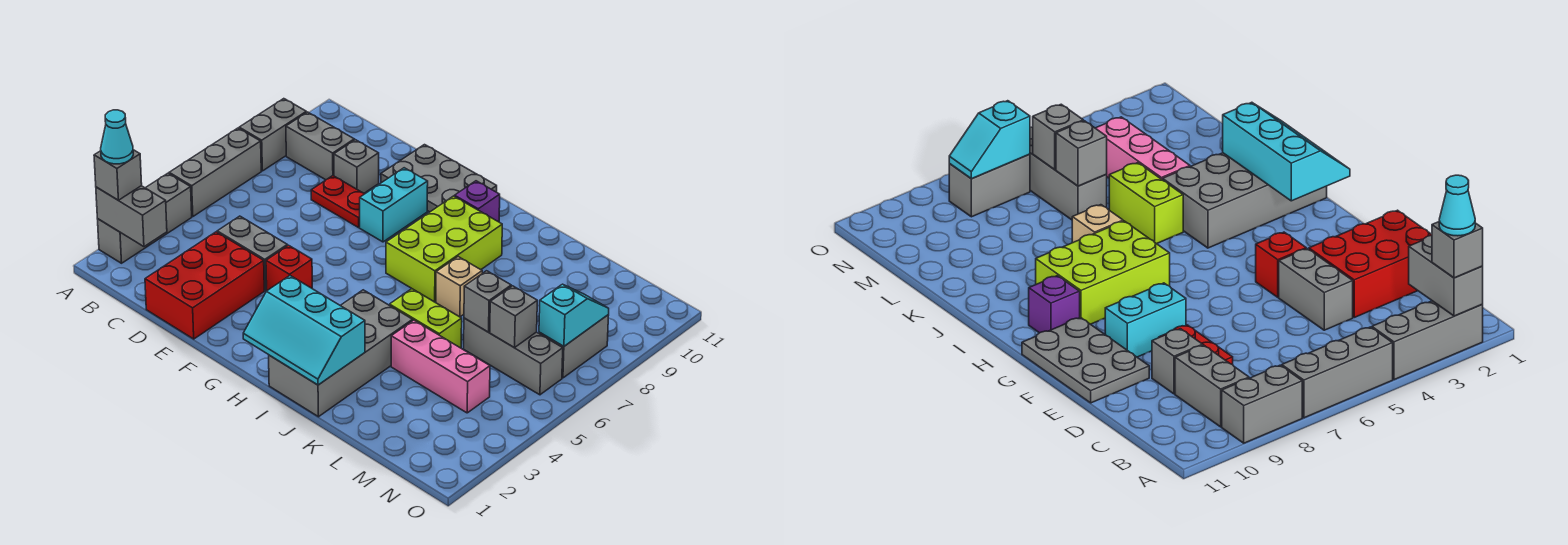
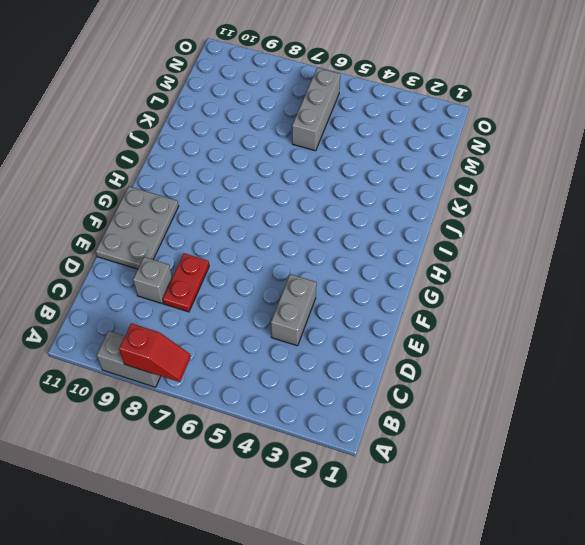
red slope A7:A8 level 2 top 8 -> none
none -> grey brick A2:A4 level 1
none -> grey brick A5:A7 level 1
none -> grey brick B9:C9 level 1

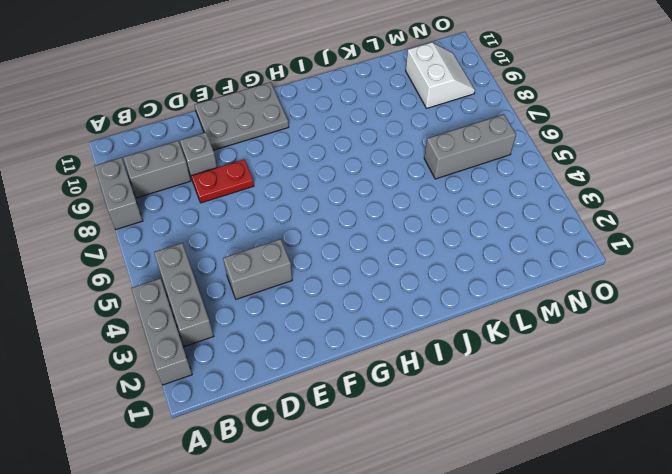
grey brick B3:B5 level 1 -> grey brick A5:A7 level 1
white slope M9:N10 level 1 top M -> none
none -> red brick D1:E3 level 1
none -> red brick F4 level 1
none -> cyan brick F8:F9 level 1

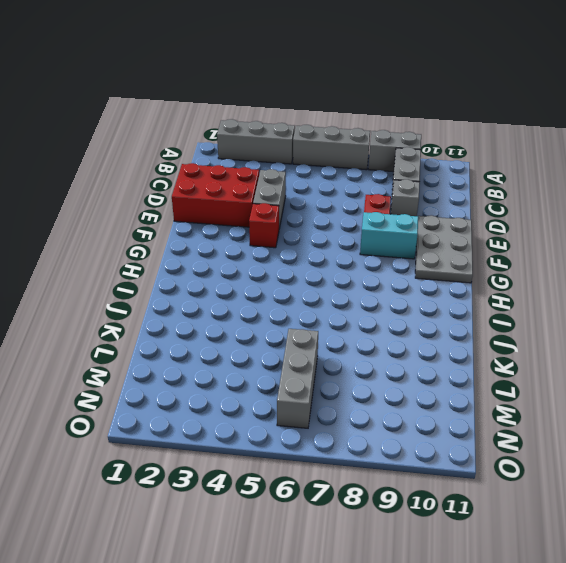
none -> lime brick H7:I9 level 1
none -> purple brick H10 level 1
none -> grey brick I1:J4 level 1

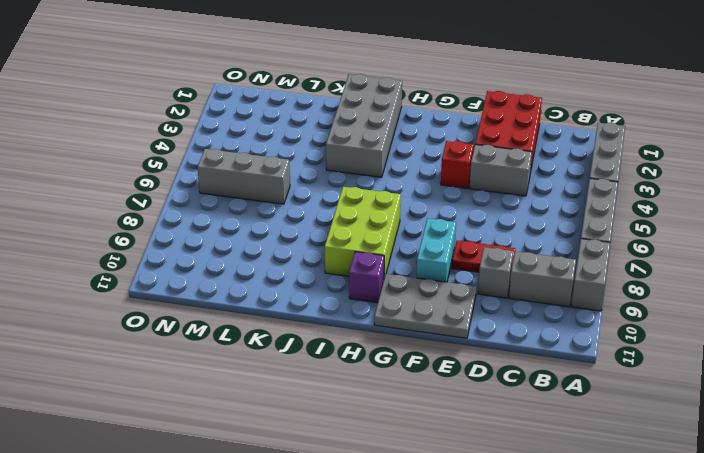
none -> lime brick J5:K5 level 1
none -> tan brick J7 level 1
none -> pink brick K4:M4 level 1

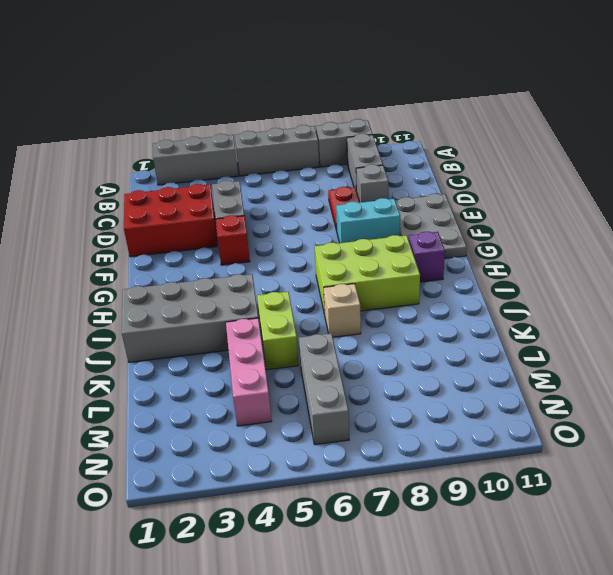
none -> grey brick N7:N8 level 1
none -> grey brick A2:B2 level 2
none -> cyan slope H1:J2 level 2 top 2

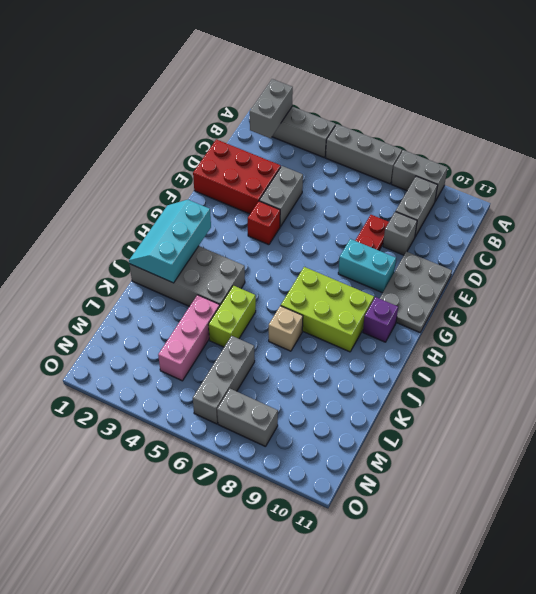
none -> grey brick L6 level 2
none -> grey brick M6 level 2
none -> cyan slope N7:N8 level 2 top 7

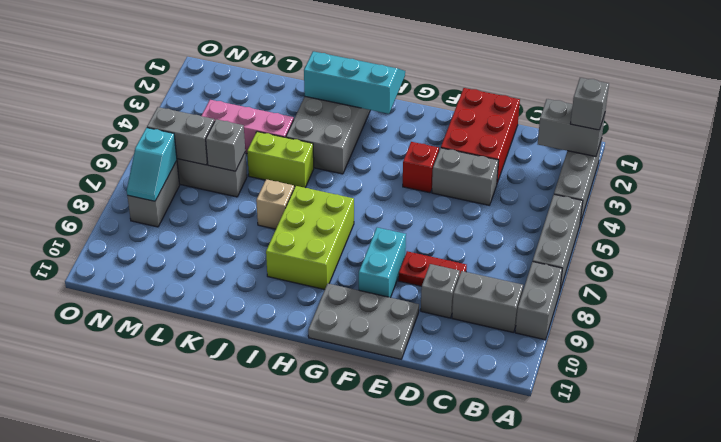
grey brick M6:N6 level 2 -> grey brick M6 level 2
none -> purple brick H10 level 1
none -> cyan cone A2 level 4

